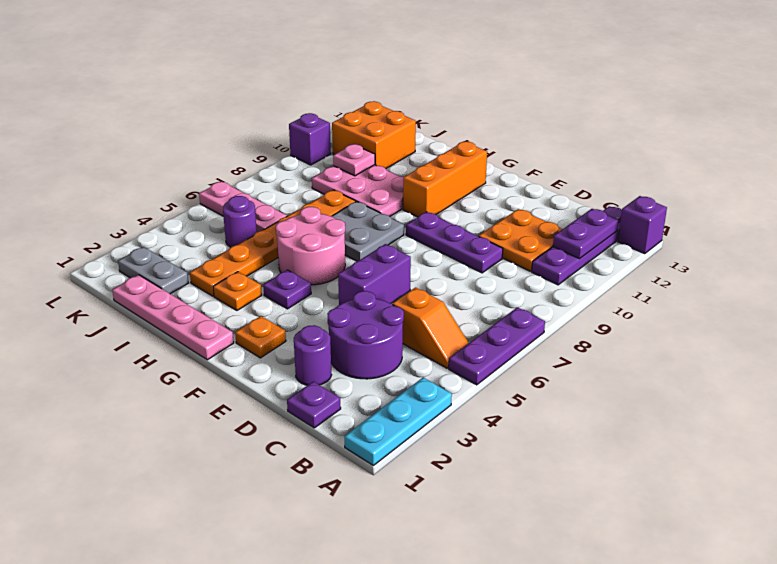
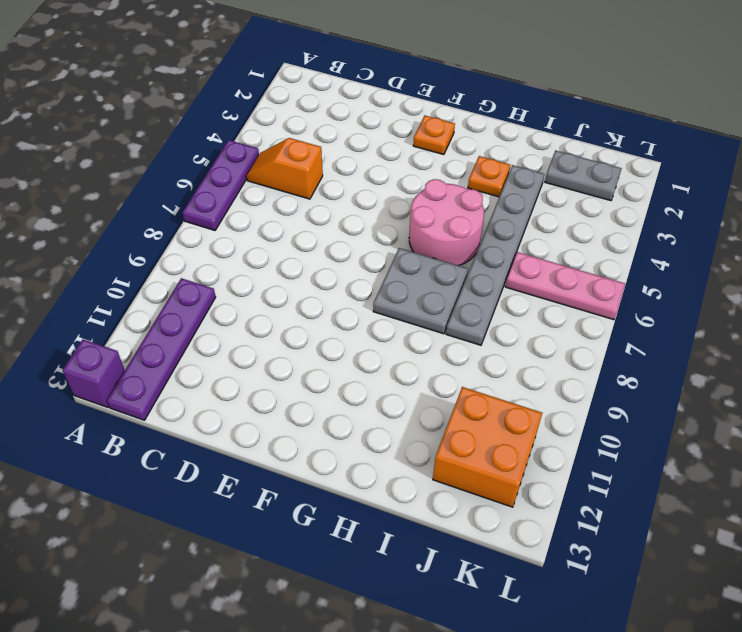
grey plate I3:I8 level 1 -> orange plate I3:I8 level 1
none -> cyan plate A1:A3 level 1
none -> purple plate C1 level 1
none -> purple round brick C3:D4 level 1

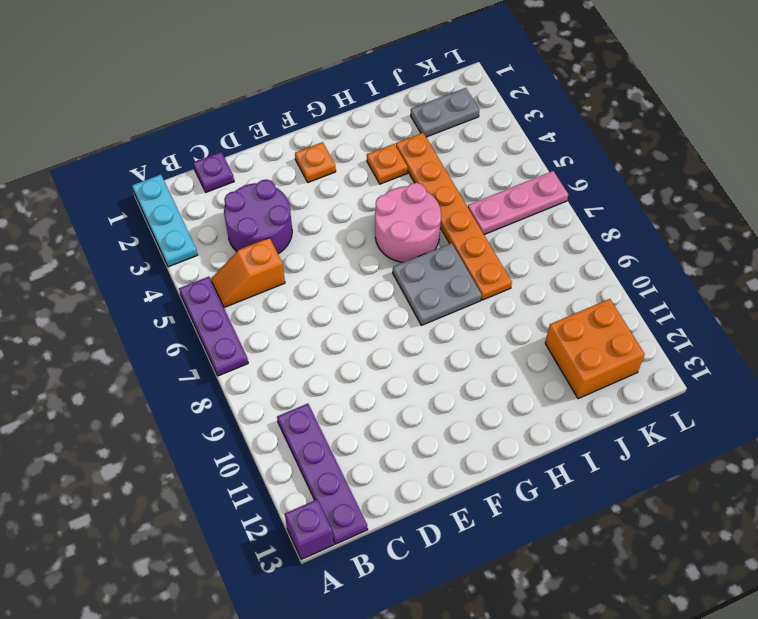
none -> orange plate C10:D11 level 1
none -> purple round brick D2 level 1
none -> purple plate D9:F9 level 1

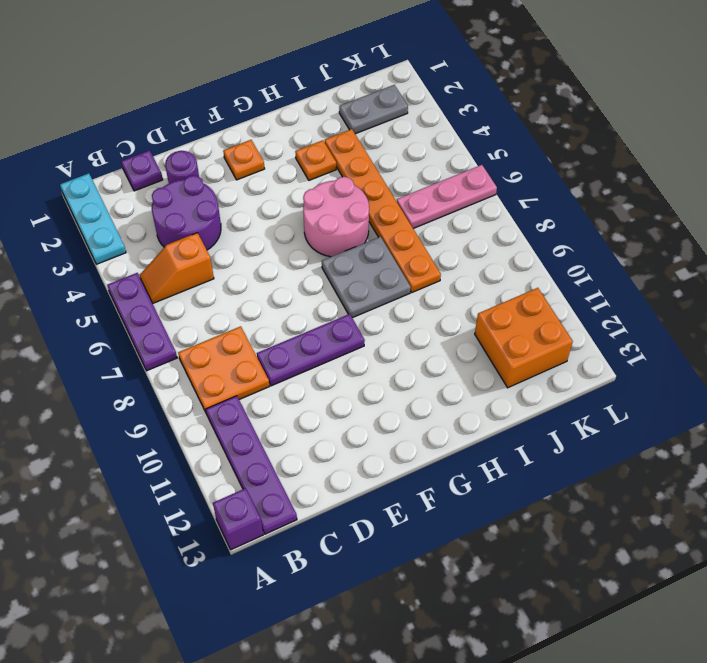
orange plate B8:C9 level 1 -> orange plate C10:D11 level 1
none -> purple brick E5:E6 level 1
none -> pink plate G1:J1 level 1
none -> purple plate G4 level 1

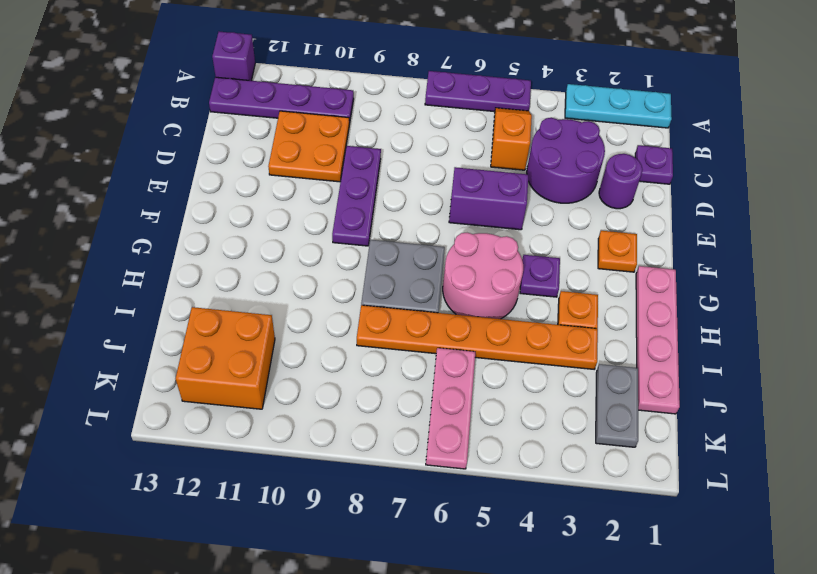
none -> orange brick G10:G12 level 1
none -> pink plate H9:J10 level 1
none -> purple round brick J5 level 1

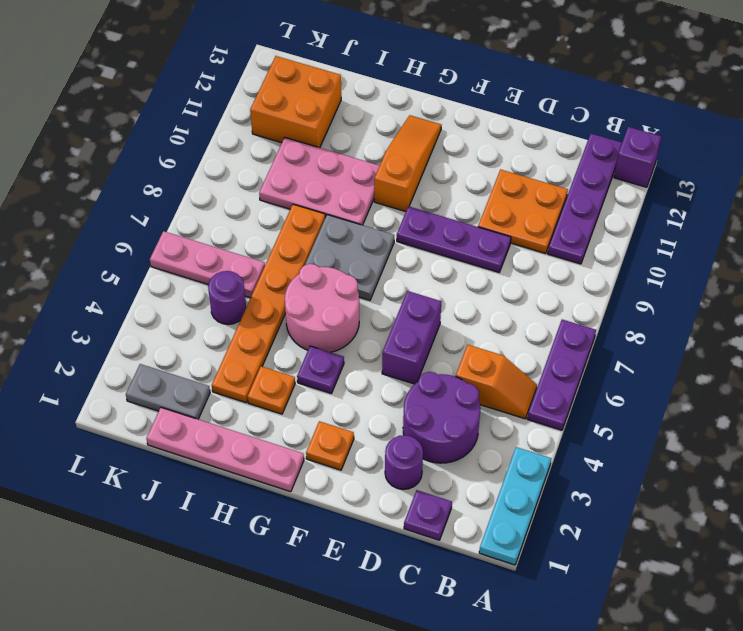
orange slope G10:G12 level 1 top 10 -> orange brick G10:G12 level 1
none -> purple brick L10 level 1
none -> purple plate B11:B12 level 2
none -> pink plate J10 level 2

